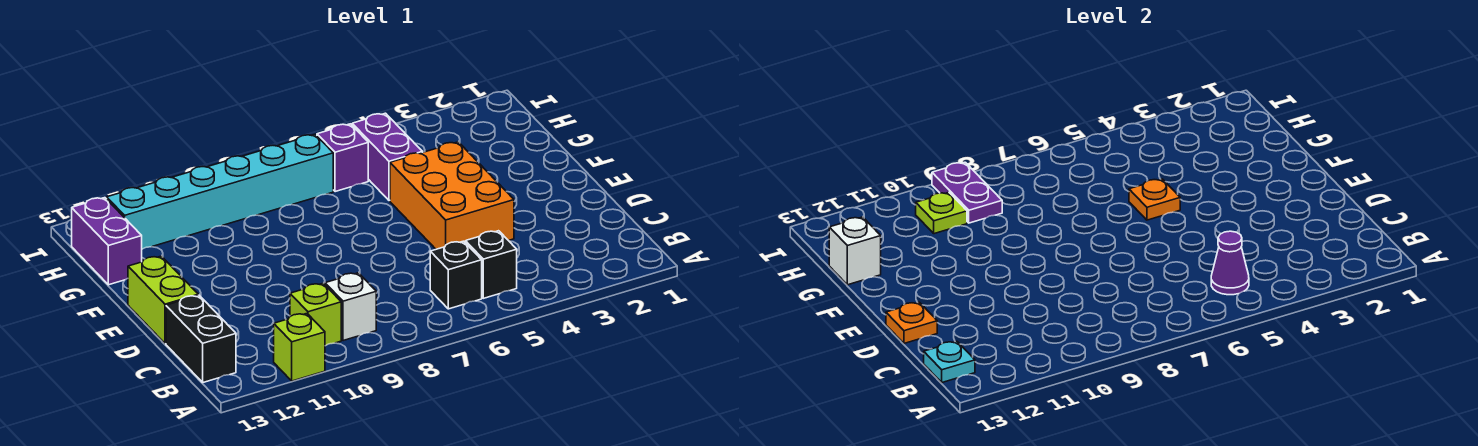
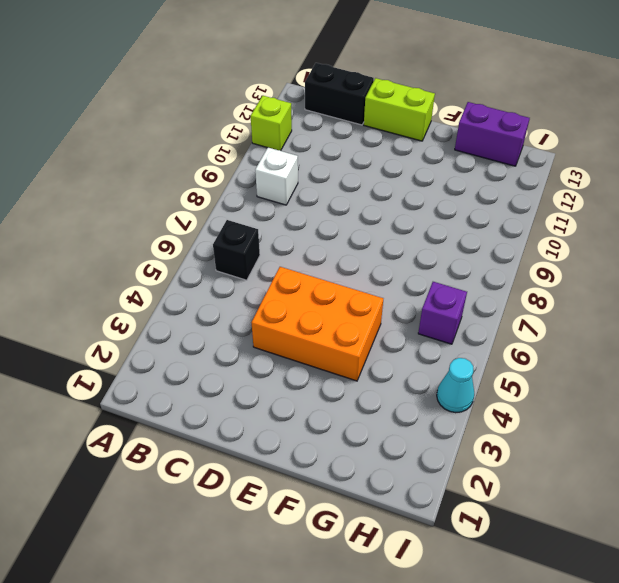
cyan cone I4 level 1 -> none
none -> black brick B5 level 1
none -> lime brick B10 level 1
none -> purple brick G5:H5 level 1

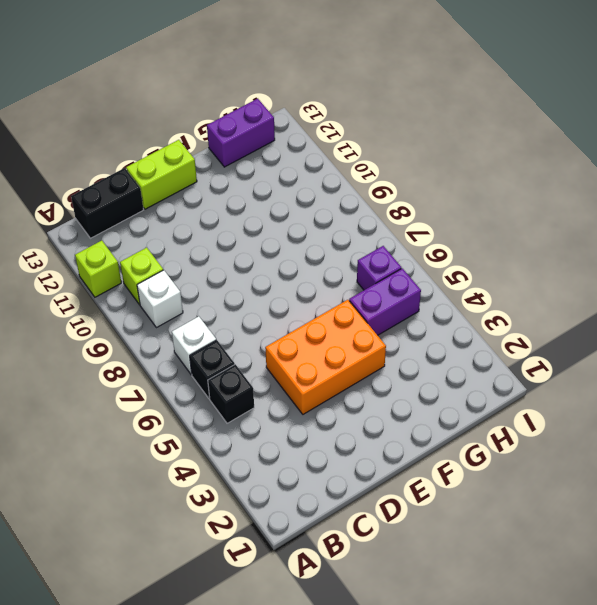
white brick B7 level 1 -> white brick G13 level 2
none -> cyan brick H7:H12 level 1
none -> purple cone B5 level 2
none -> cyan plate B13 level 2

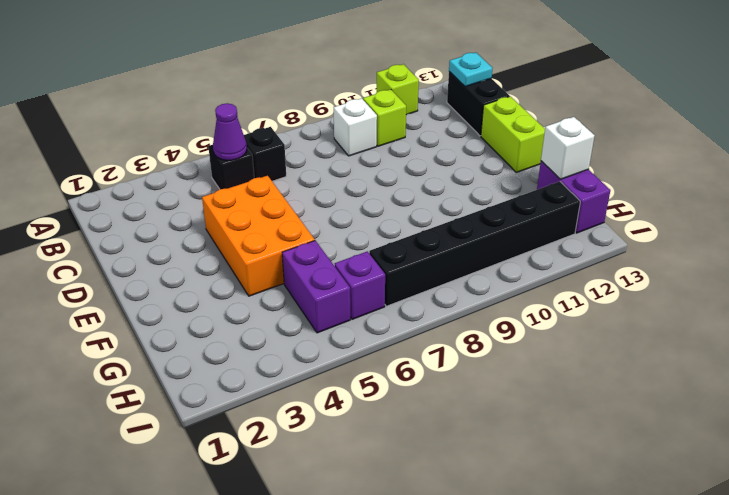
black brick H7:H12 level 1 -> cyan brick H7:H12 level 1
none -> orange plate D13 level 2
none -> orange plate F5 level 2
none -> purple plate H9:I9 level 2

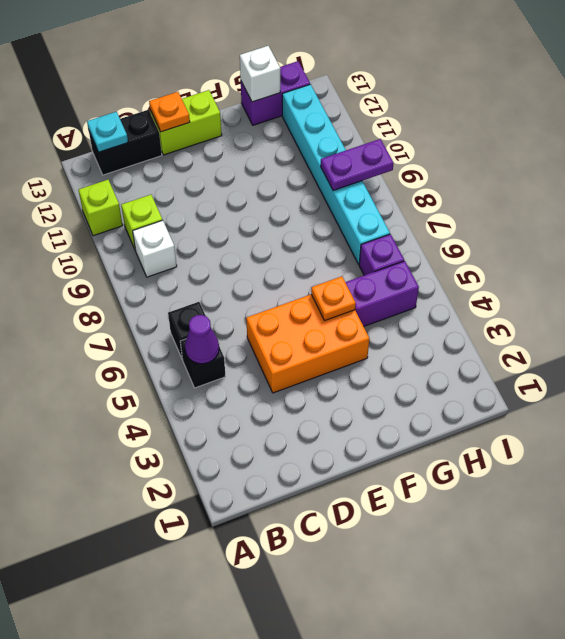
none -> lime plate H10 level 2

